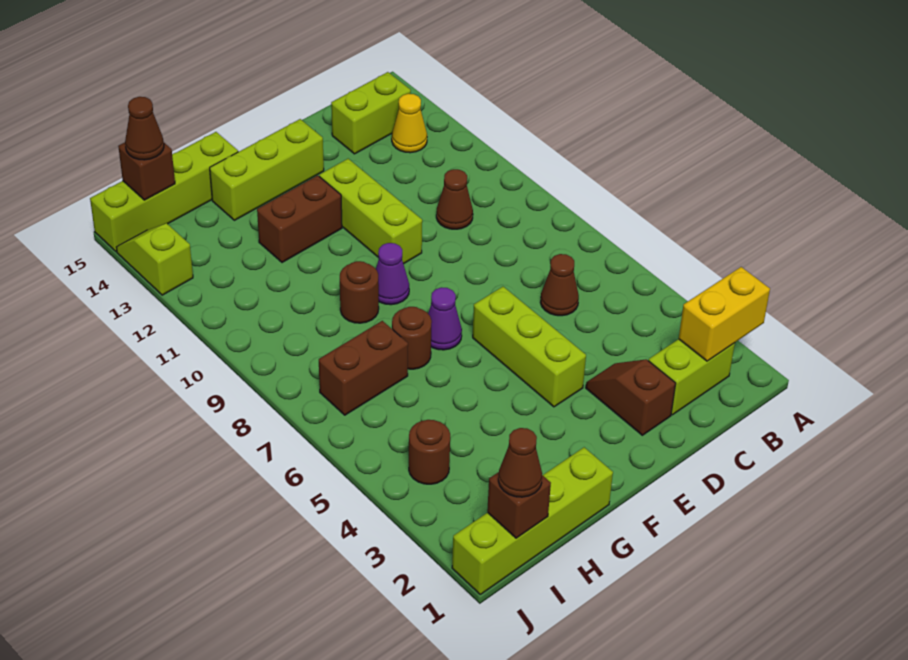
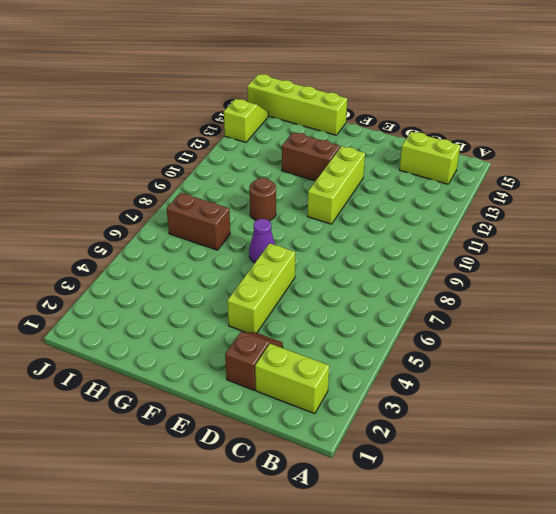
none -> yellow cone B13 level 1
none -> brown cone C6 level 1
none -> brown cone C10 level 1

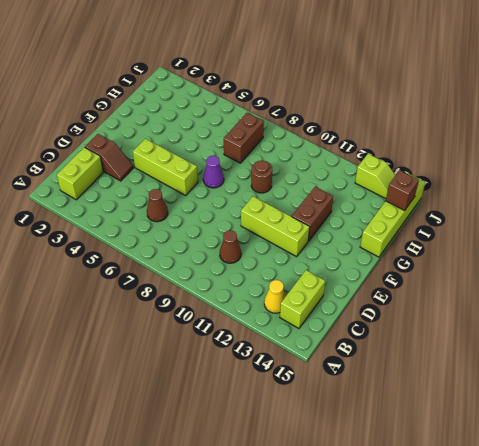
none -> lime brick E14:G14 level 1
none -> purple cone F9 level 1
none -> lime brick G1:J1 level 1

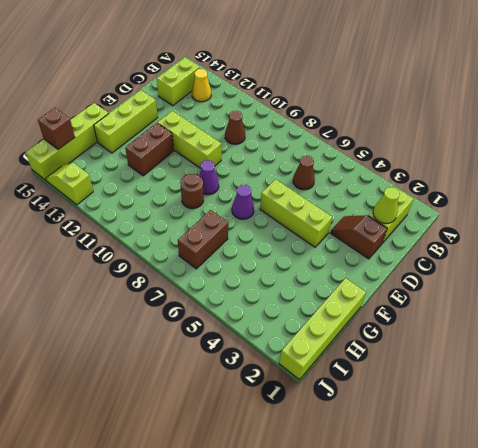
lime cone C2 level 2 -> none
none -> brown round brick G7 level 1
none -> brown round brick I4 level 1
none -> yellow brick A2:B2 level 2

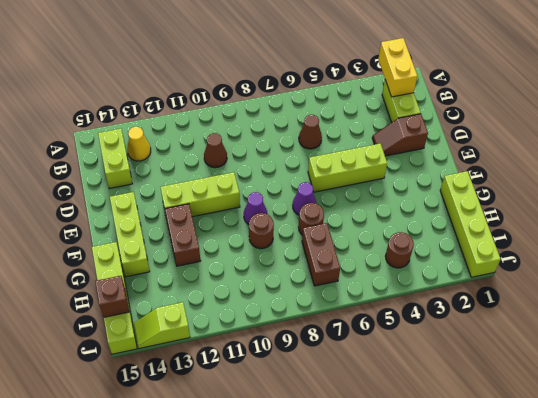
none -> brown brick I1 level 2
none -> brown cone I1 level 3
none -> brown cone I15 level 3

